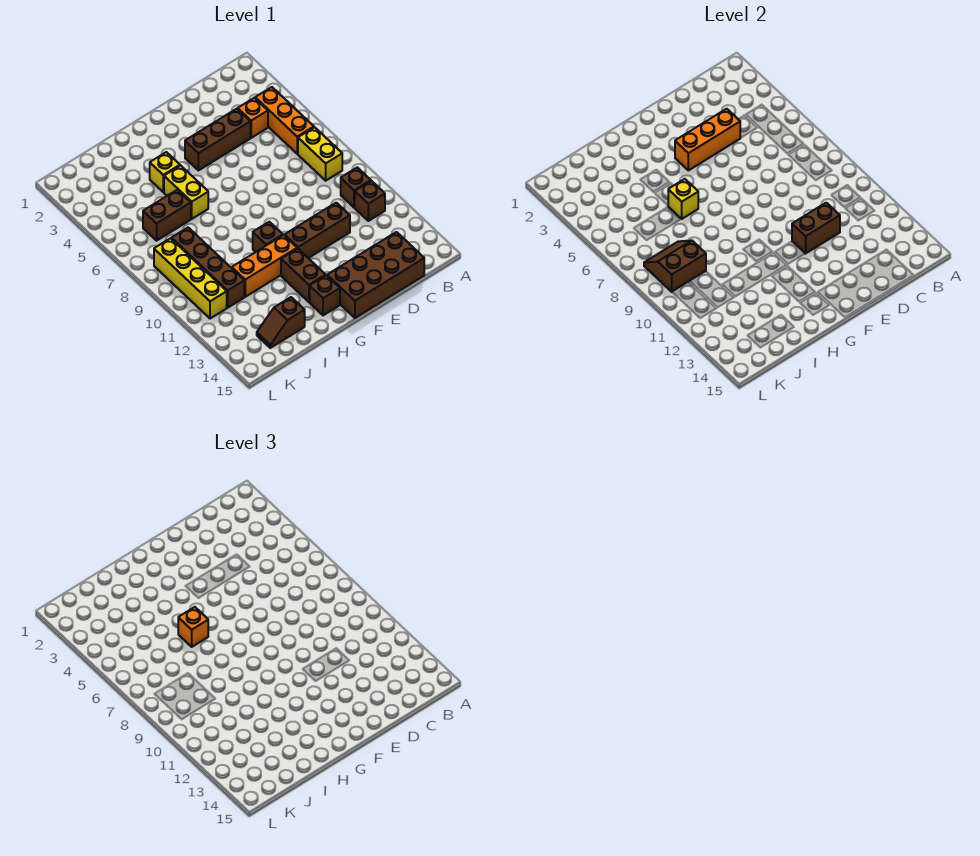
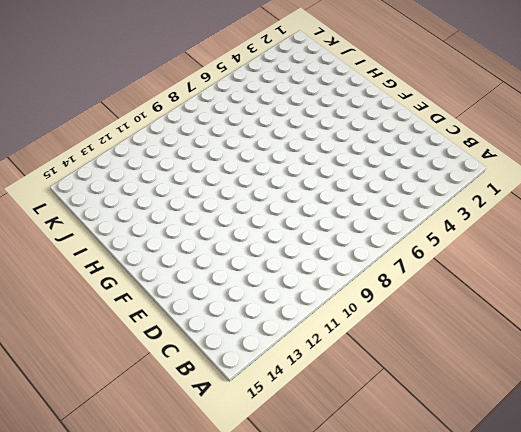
none -> orange brick B4:B6 level 1
none -> yellow brick B7:B8 level 1
none -> brown brick B10 level 1

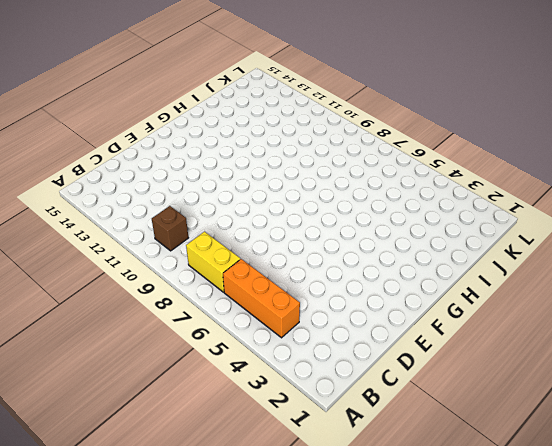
none -> brown brick B11 level 1
none -> orange brick C4 level 1
none -> brown brick C14:F15 level 1

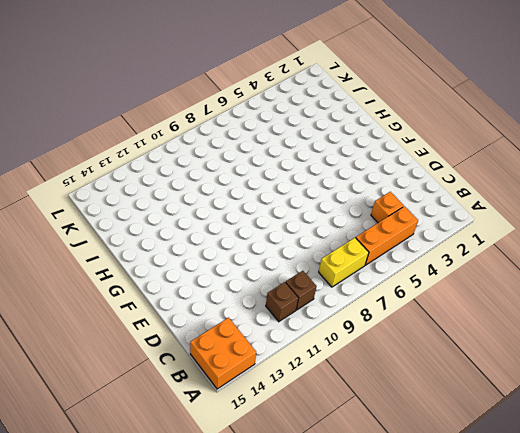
orange brick A14:B15 level 1 -> none
none -> brown brick C14:F15 level 1
none -> brown brick D4:F4 level 1
none -> brown brick D11:F11 level 1

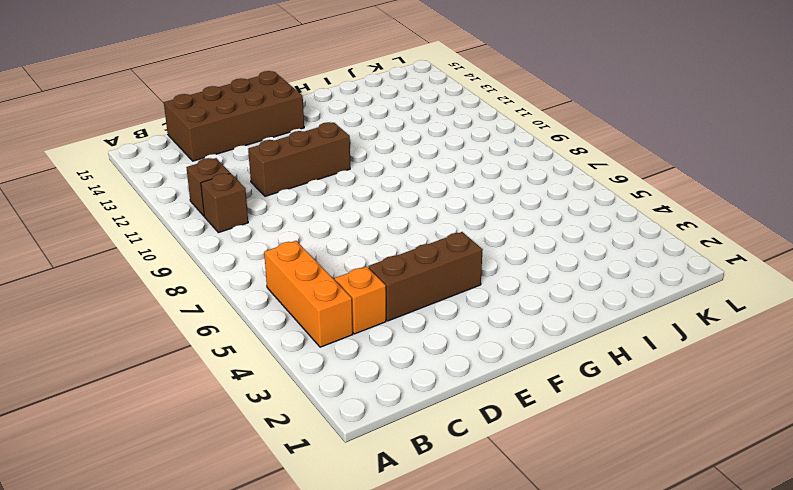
none -> yellow brick B7:B8 level 1
none -> brown brick G10 level 1
none -> orange brick G11:I11 level 1

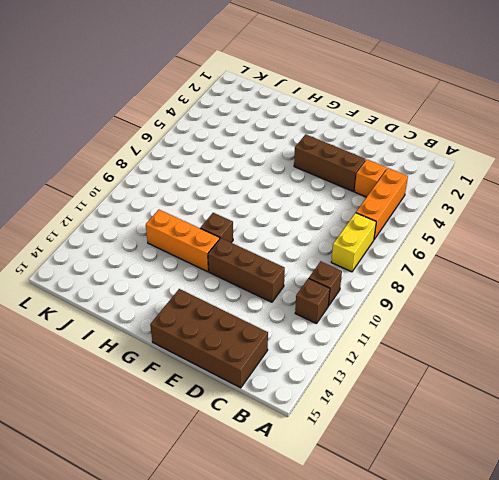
none -> brown brick G12:G13 level 1
none -> brown brick G14 level 1
none -> yellow brick H4 level 1

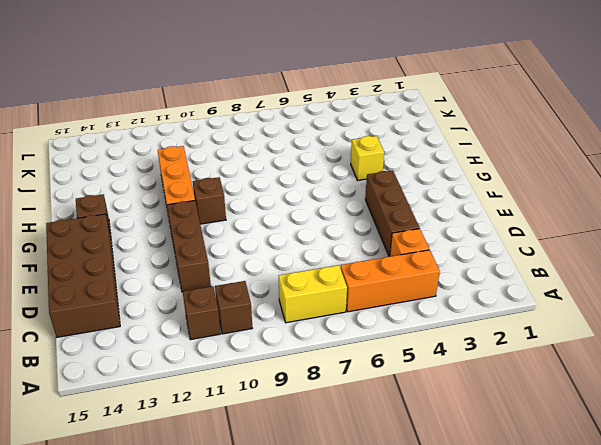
none -> brown brick G12:G13 level 1
none -> yellow brick H5:H6 level 1
none -> brown brick I6:J6 level 1

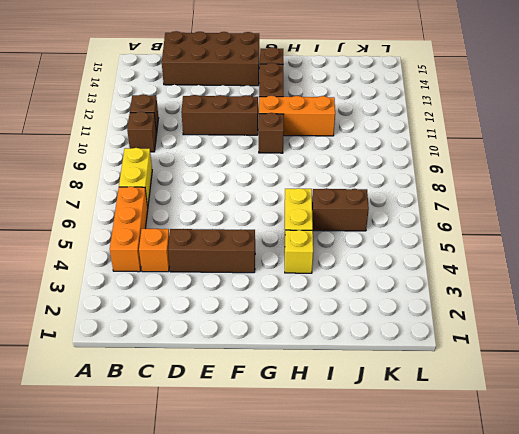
none -> brown slope I14:J14 level 1 top I
none -> brown brick J8:J11 level 1
none -> yellow brick K8:K11 level 1

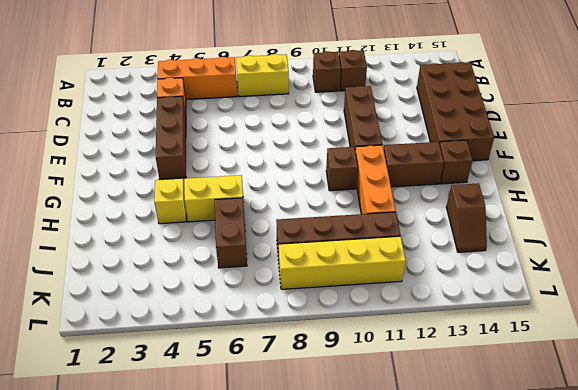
none -> orange brick D4:F4 level 2
none -> brown brick D11:E11 level 2
none -> yellow brick H6 level 2

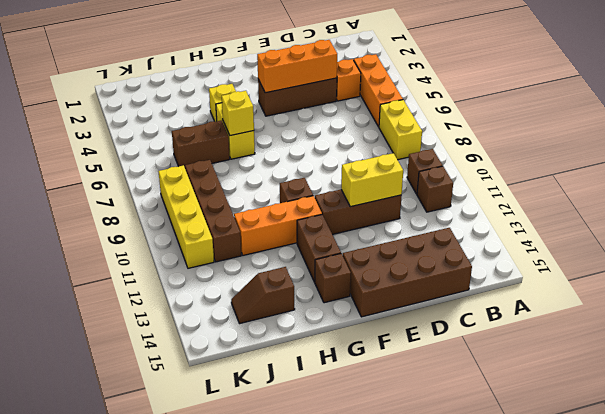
yellow brick D11:E11 level 2 -> brown brick D11:E11 level 2
none -> brown slope J8:K9 level 2 top 9
none -> orange brick H6 level 3

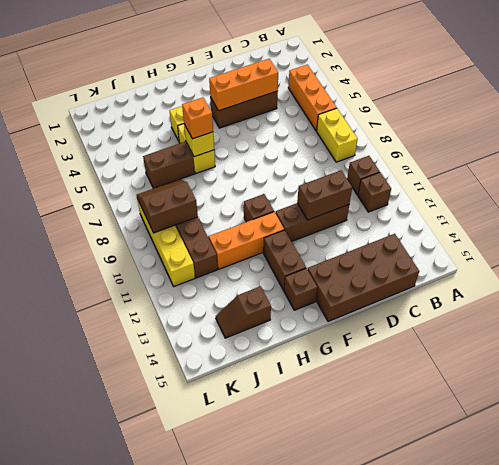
none -> orange brick C4 level 1

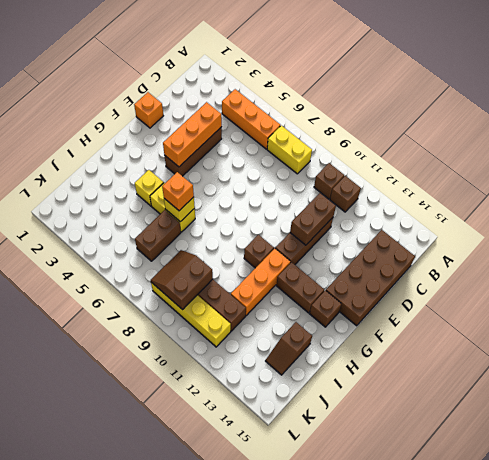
orange brick E1 level 1 -> orange brick C4 level 1

